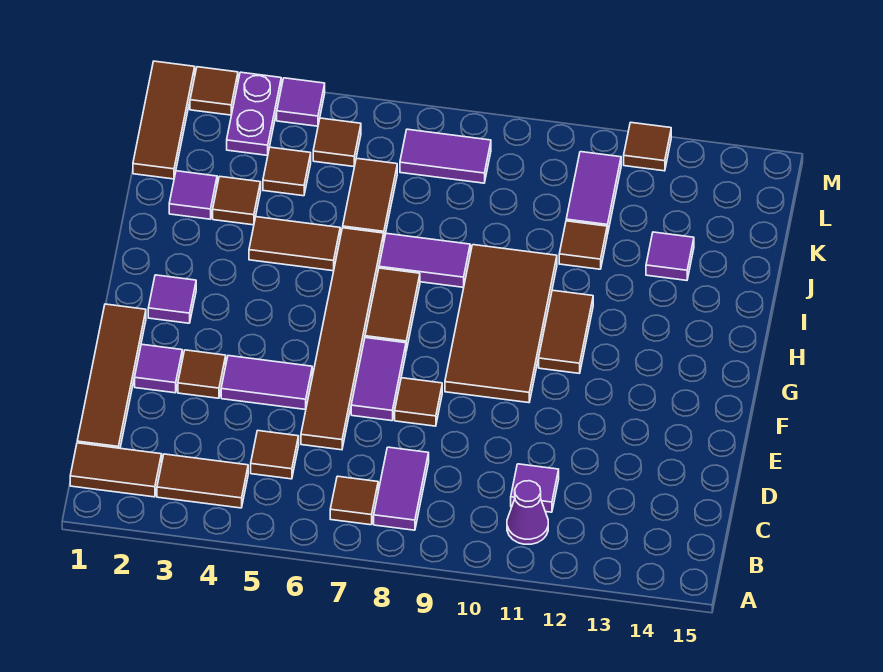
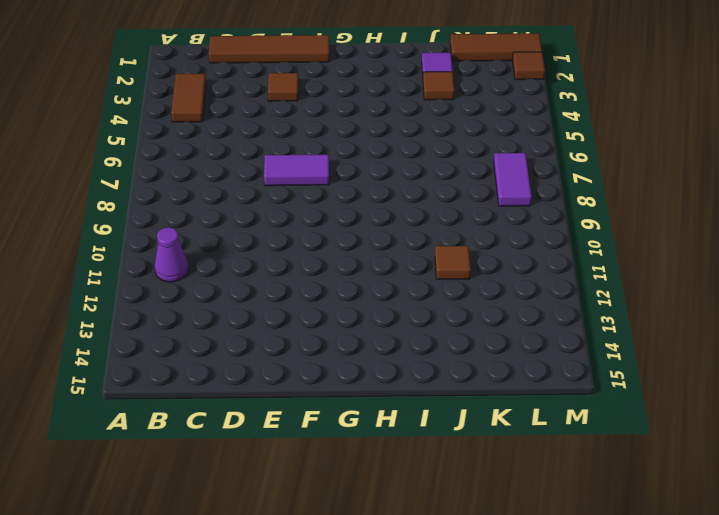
none -> brown tile B1:B2 level 1
none -> brown tile B7 level 1
none -> purple tile B8:C8 level 1
none -> brown tile C5 level 1

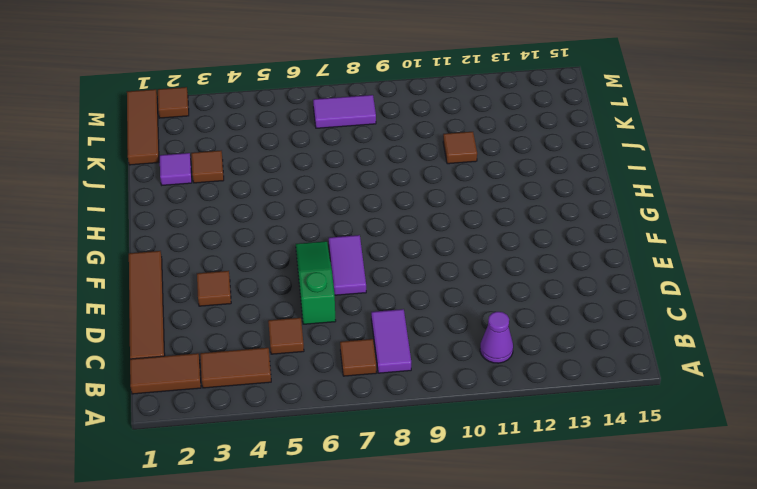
green slope D6:F6 level 1 top D -> brown tile D6:I6 level 1
none -> purple tile C11 level 1
none -> purple tile E2 level 1
none -> purple tile E4:E5 level 1
none -> brown tile E8 level 1

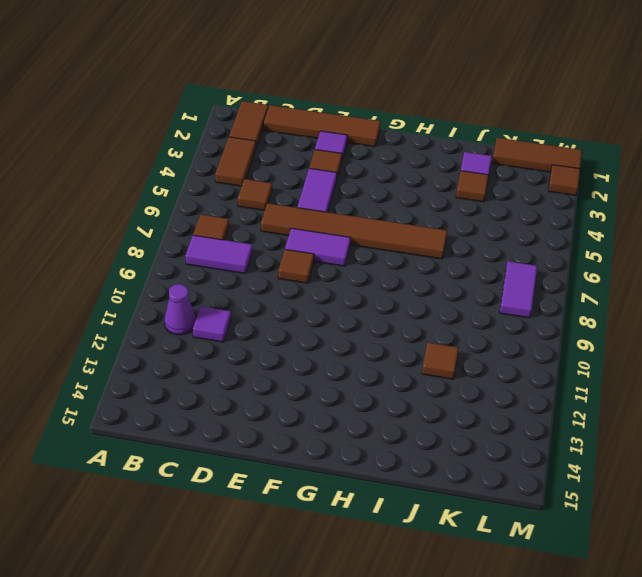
none -> brown tile F9:I10 level 1
none -> purple tile G2 level 1
none -> brown tile G7:H7 level 1
none -> brown tile G11:H11 level 1

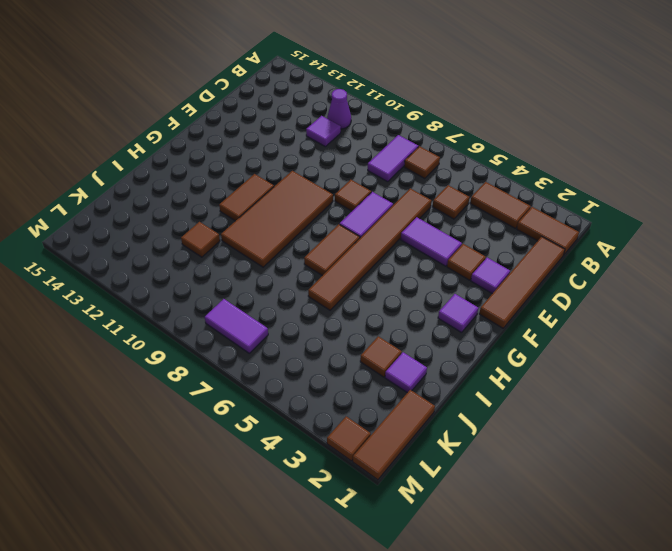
none -> brown tile I4:I5 level 1
none -> purple tile I7:I8 level 1
none -> brown tile J6:K6 level 1
none -> purple tile J13 level 1

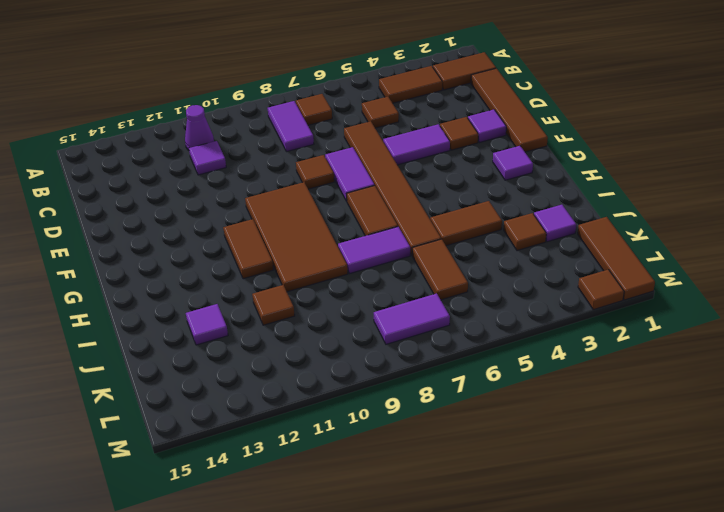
none -> brown tile K4 level 1
none -> purple tile K11:L11 level 1
none -> purple plate L3:M3 level 1
none -> brown tile L5 level 1

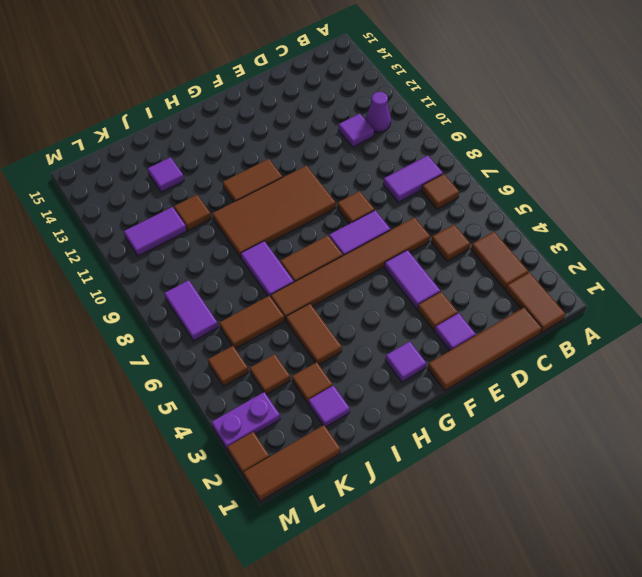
none -> purple tile M4 level 1
none -> brown tile M12 level 1

